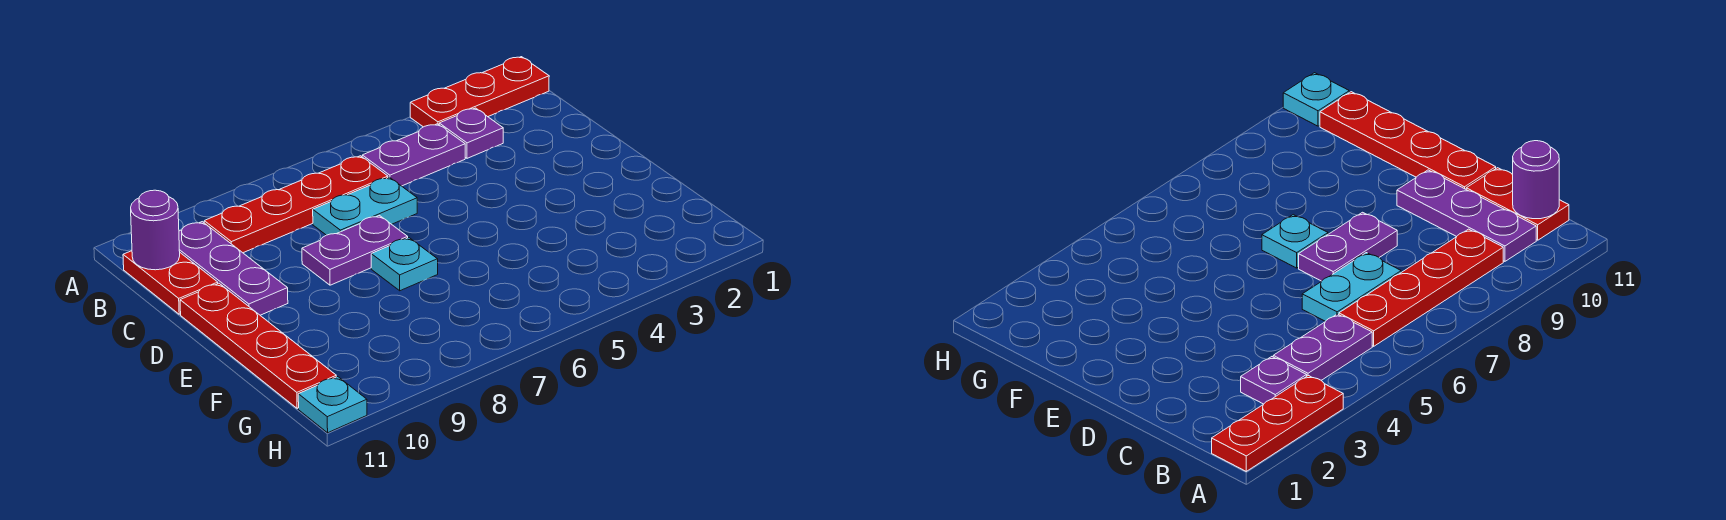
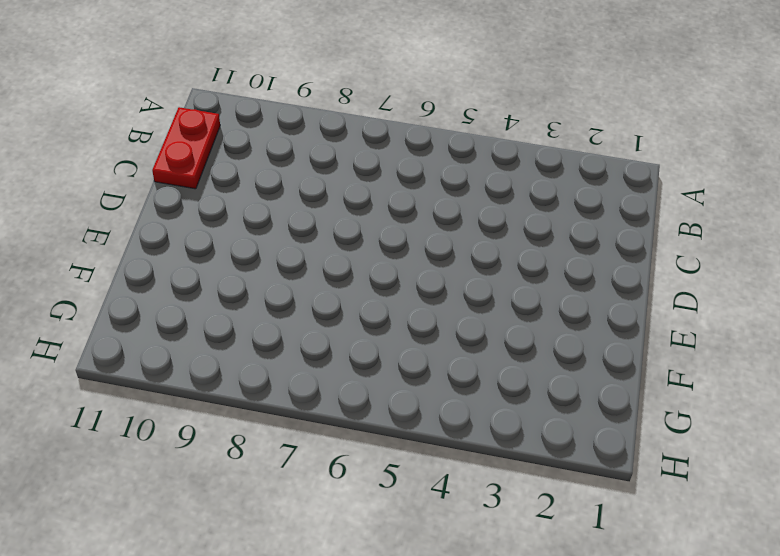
none -> red plate A1:A3 level 1
none -> purple plate B3 level 1
none -> purple plate B4:B5 level 1

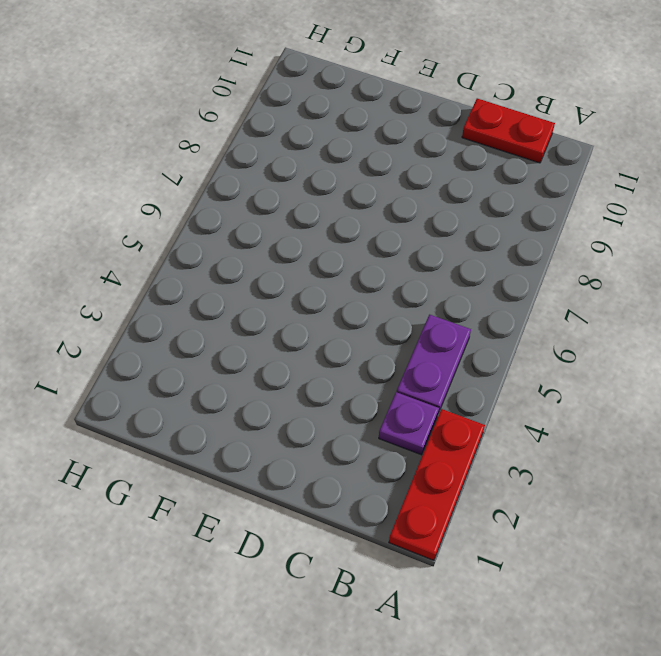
none -> red plate B6:B9 level 1
none -> purple plate B10:D10 level 1
none -> cyan plate C6:C7 level 1

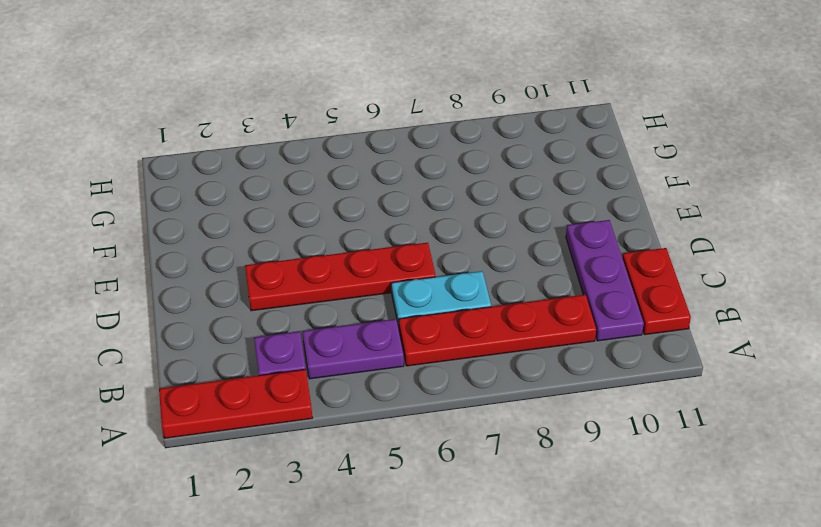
red plate D3:D6 level 1 -> red plate D11:G11 level 1
none -> purple plate D7:D8 level 1
none -> cyan plate E7 level 1
none -> cyan plate H11 level 1

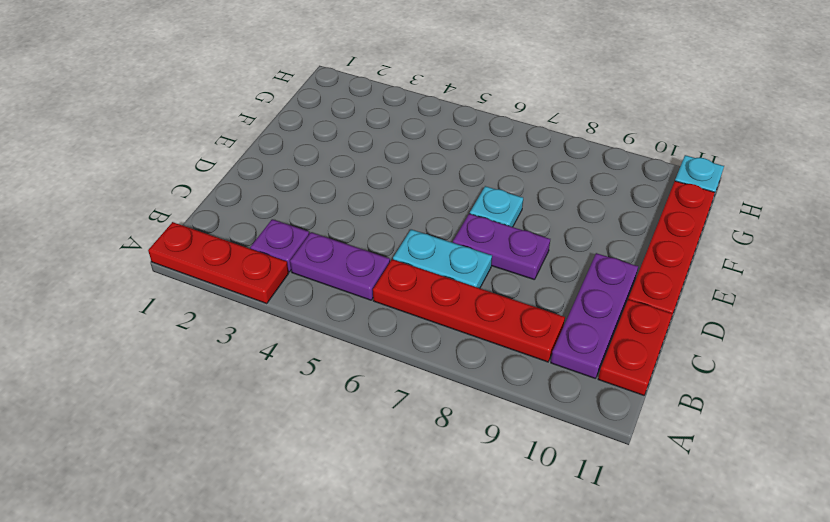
none -> purple round brick B11 level 2

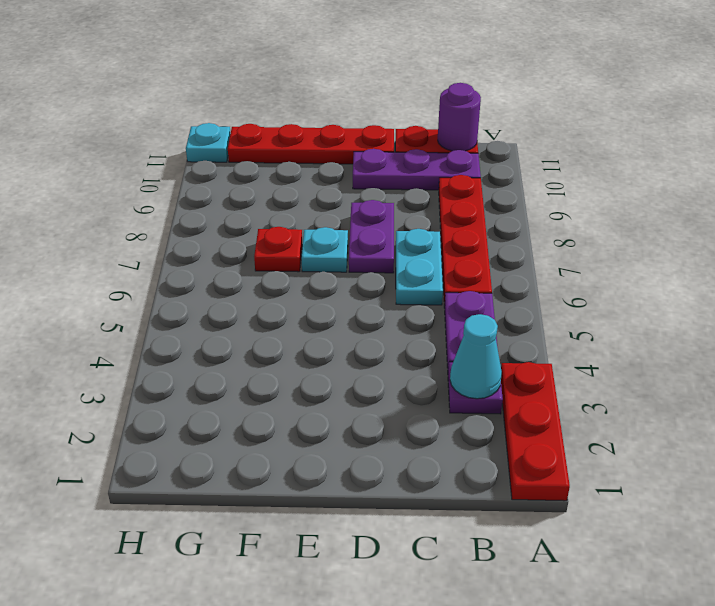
cyan cone B3 level 2 -> none
red plate F7 level 1 -> none

